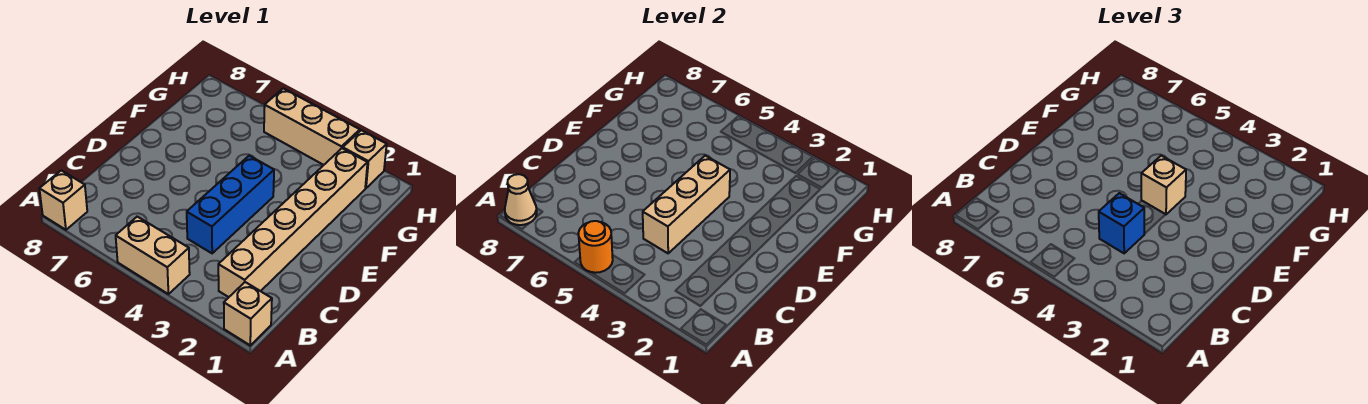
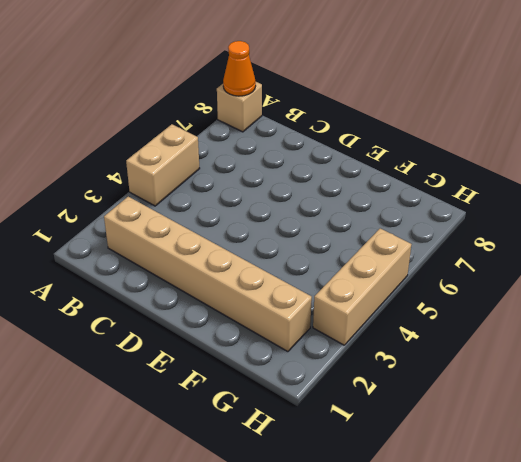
orange cone A8 level 2 -> tan cone A8 level 2
none -> tan brick A1 level 1
none -> blue brick C4:E4 level 1
none -> tan brick H2 level 1

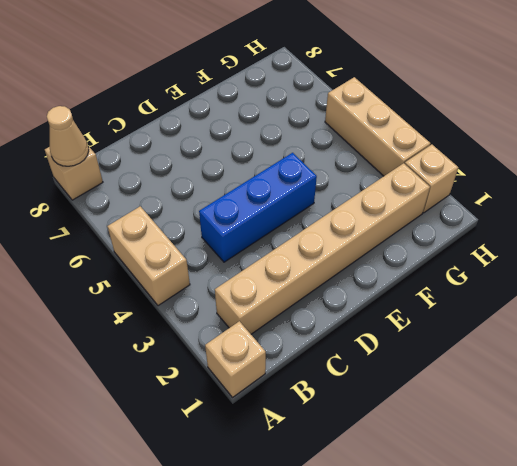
none -> orange round brick A5 level 2
none -> tan brick C4:E4 level 2
none -> blue brick C4 level 3

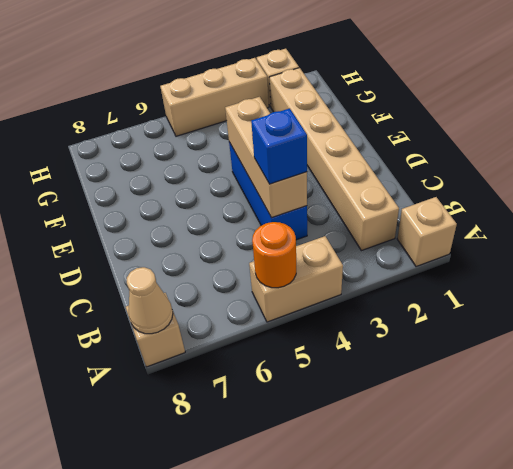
none -> tan brick E4 level 3

